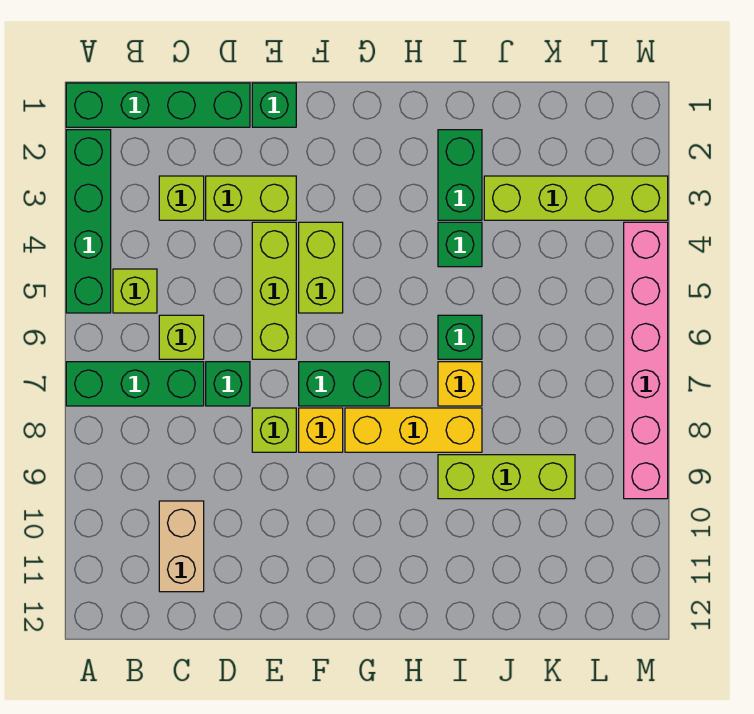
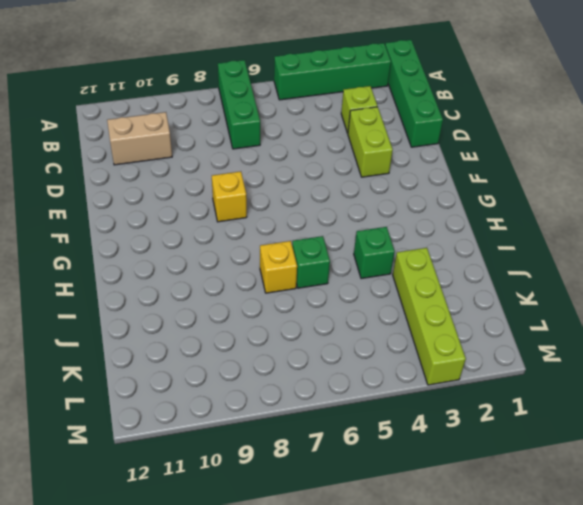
none -> lime brick B5 level 1
none -> lime brick C6 level 1
none -> green brick D7 level 1

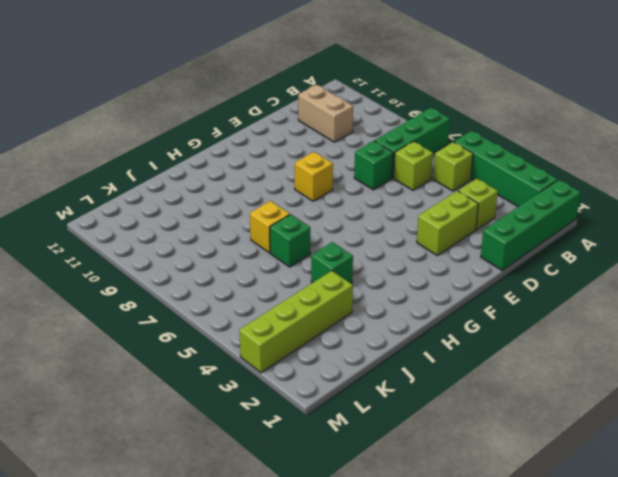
none -> green brick E1 level 1
none -> lime brick E4:E6 level 1
none -> lime brick E8 level 1

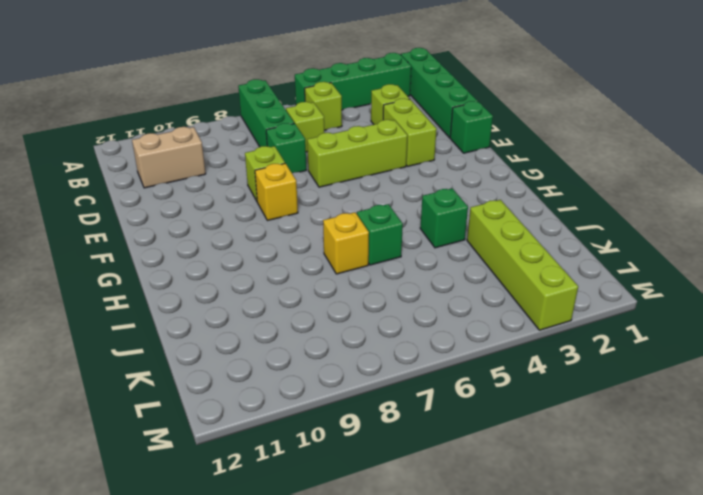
none -> lime brick F4:F5 level 1
none -> green brick F7:G7 level 1
none -> yellow brick G8:I8 level 1

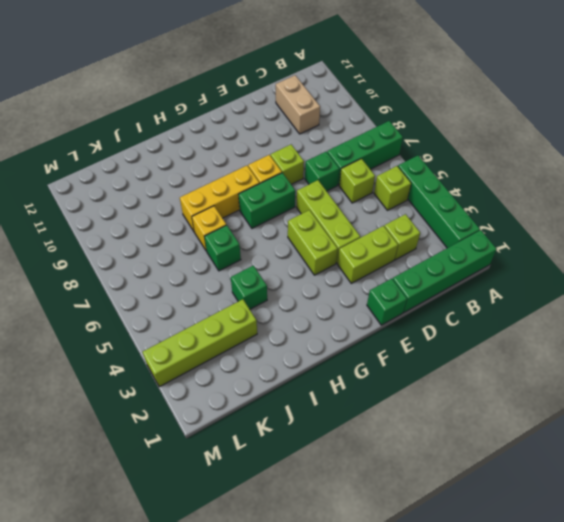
none -> green brick I2:I3 level 1
none -> lime brick I9:K9 level 1
none -> pink brick M4:M9 level 1

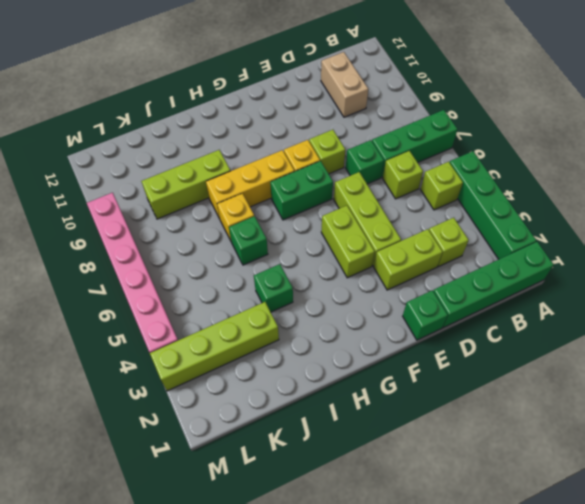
none -> green brick I2:I3 level 1

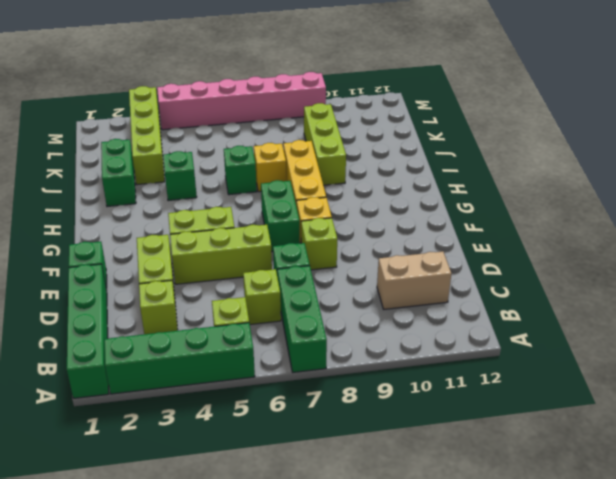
green brick I2:J2 level 1 -> green brick I2:I3 level 1

